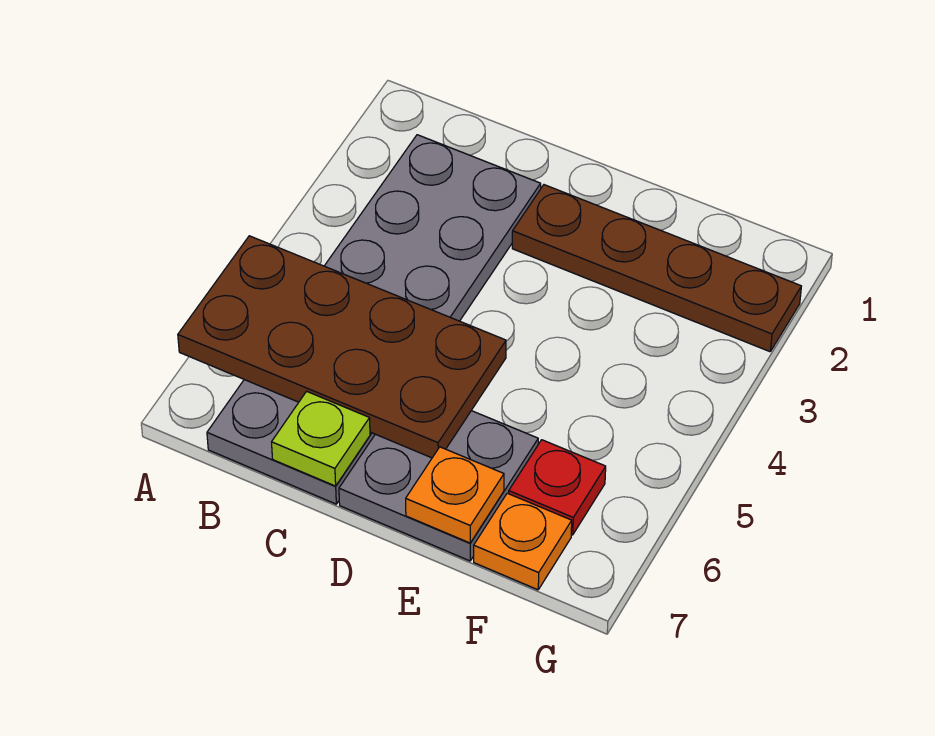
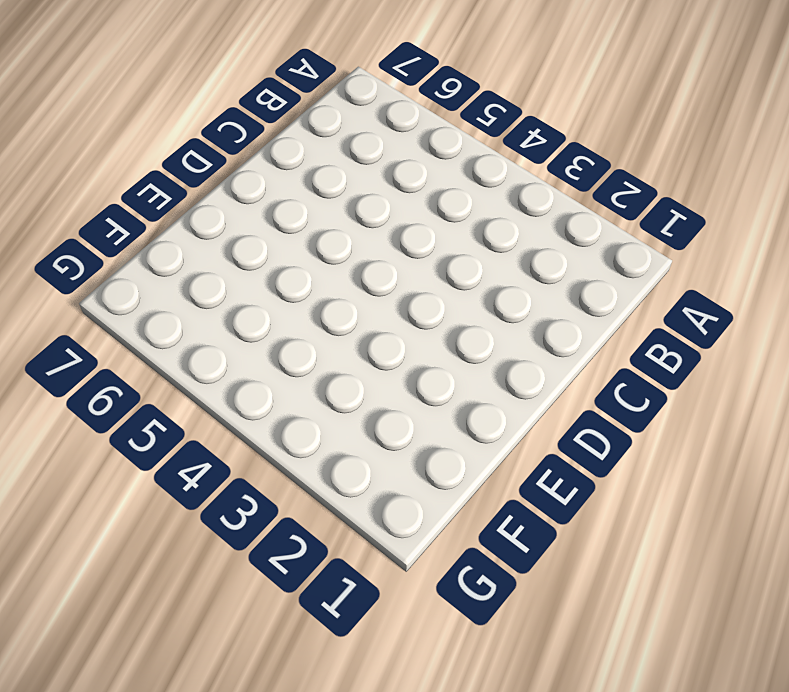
none -> grey plate B2:C7 level 1
none -> brown plate D2:G2 level 1

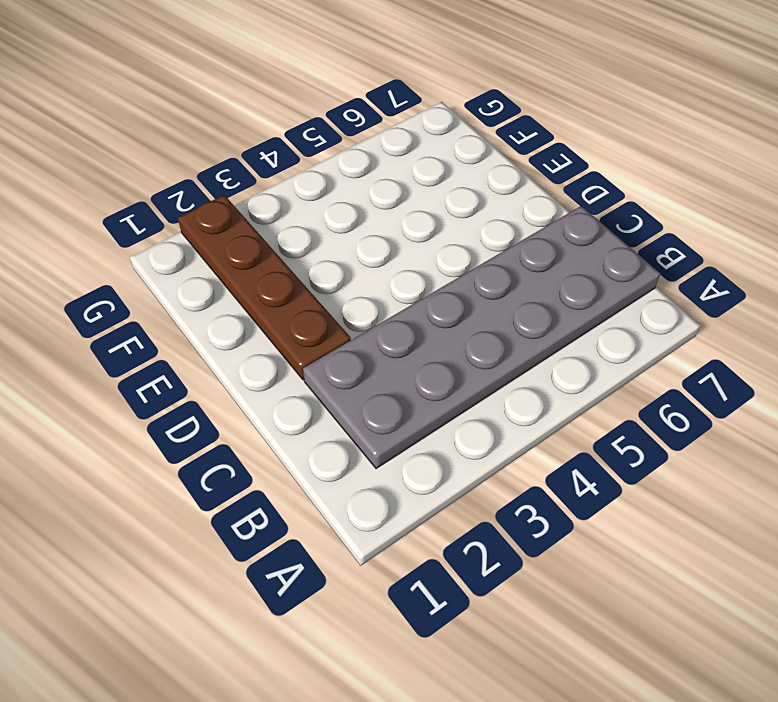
none -> grey plate D6:E7 level 1
none -> red plate F6 level 1

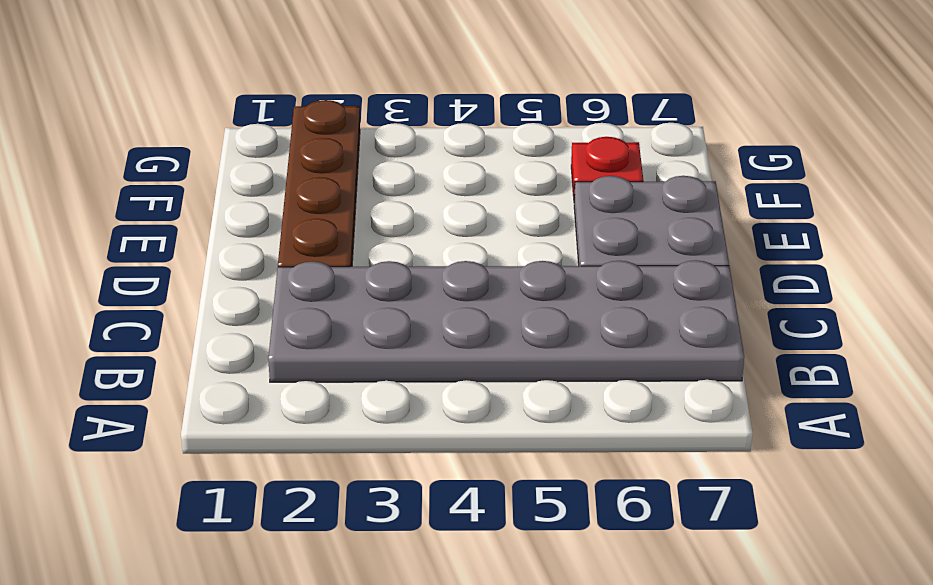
none -> orange plate F7 level 1
none -> brown plate A5:D6 level 2

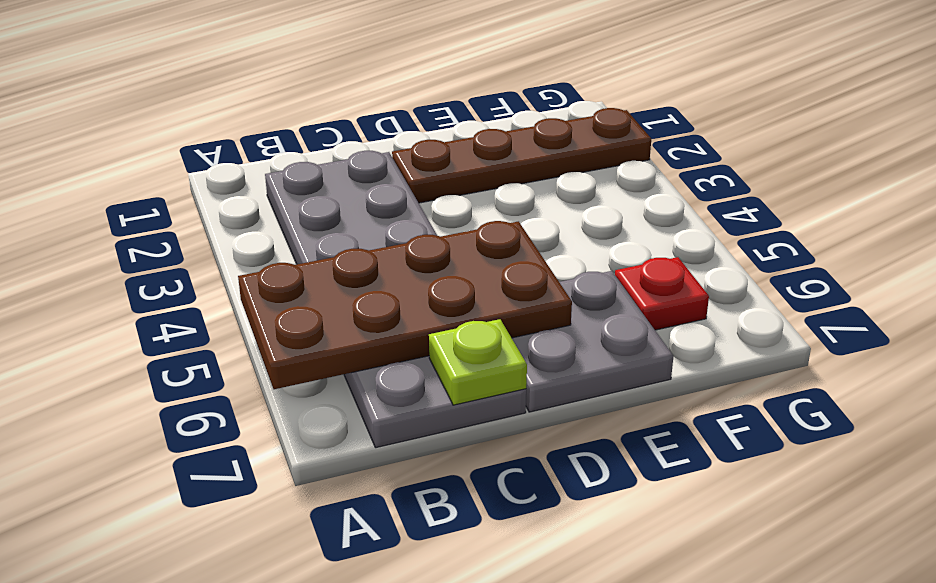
none -> orange plate F7 level 1
none -> orange plate E7 level 2

